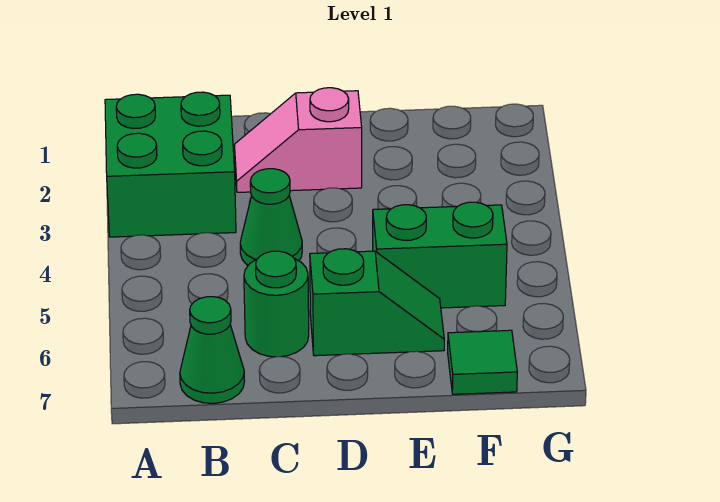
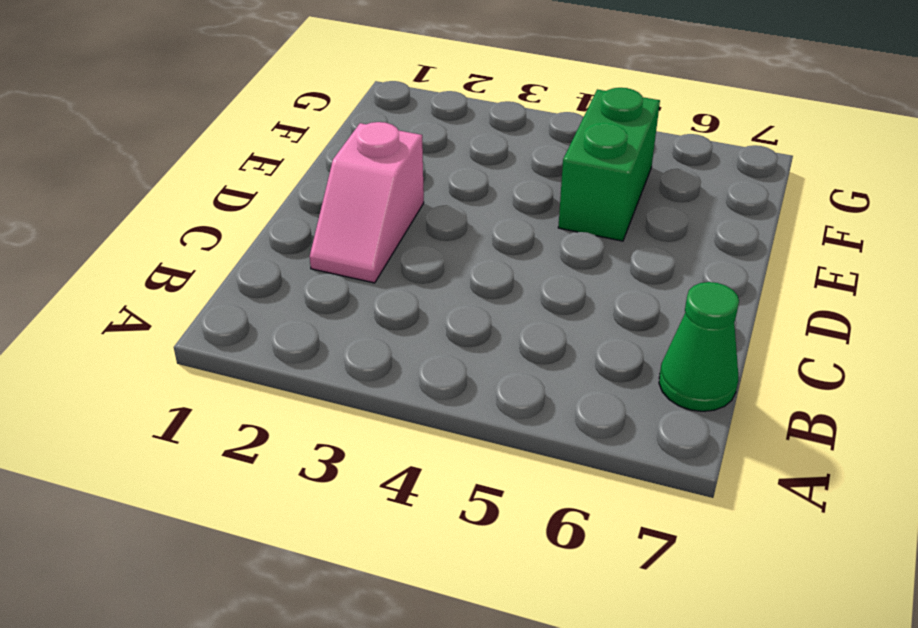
none -> green brick A2:B3 level 1
none -> green cone C4 level 1

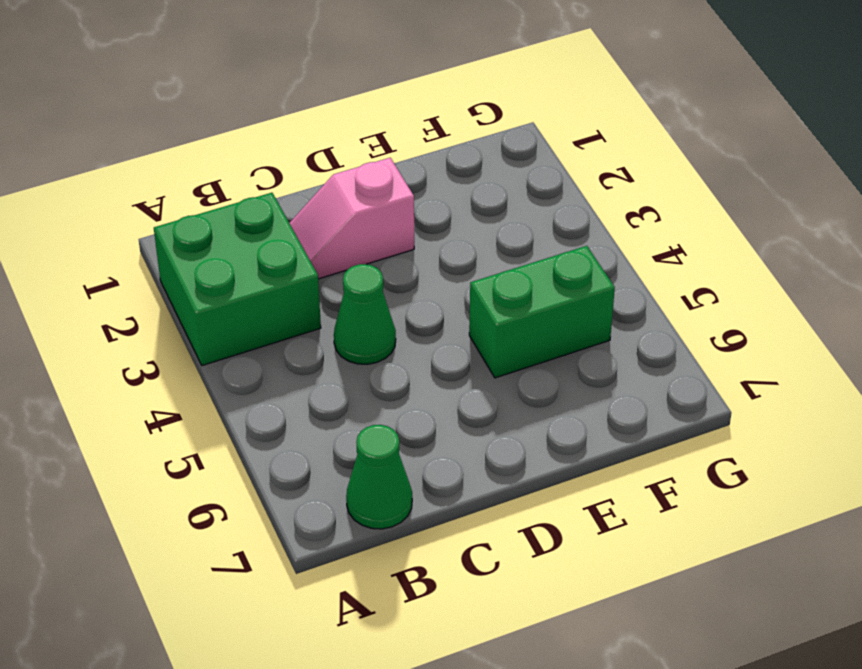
none -> green round brick C6 level 1
none -> green slope D6:E6 level 1 top D

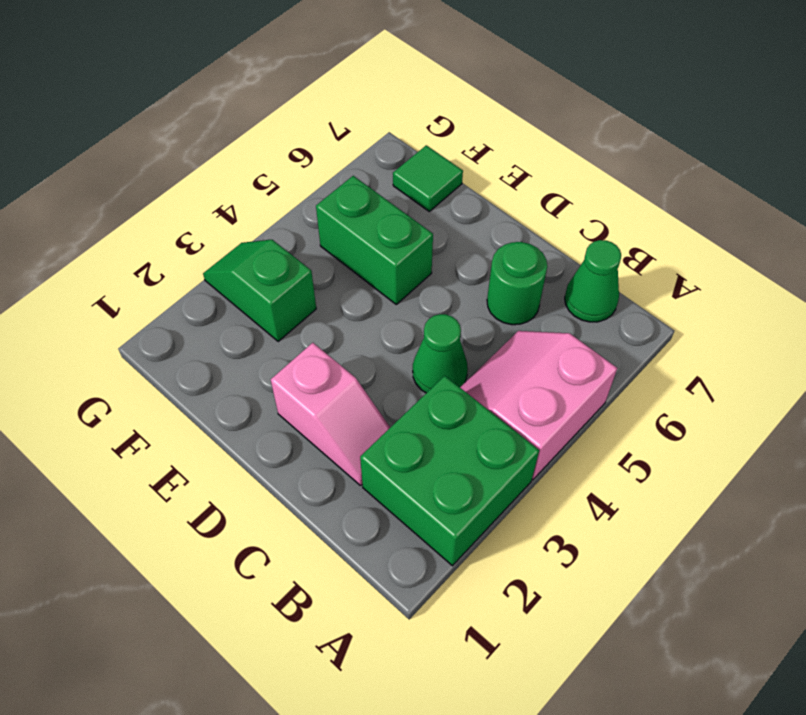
pink slope A4:B5 level 1 top A -> none
green slope F3:G3 level 1 top F -> green slope D6:E6 level 1 top D

